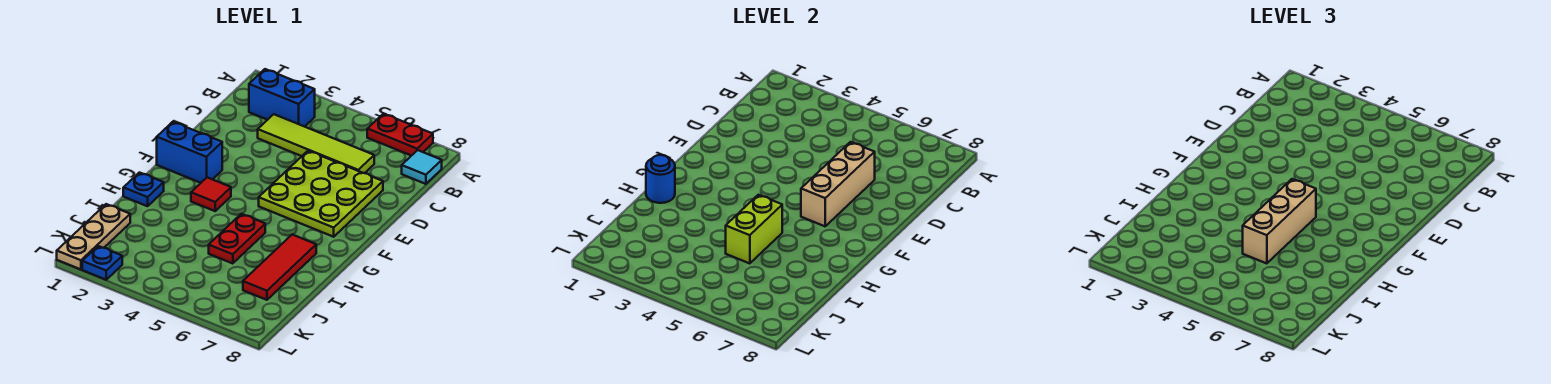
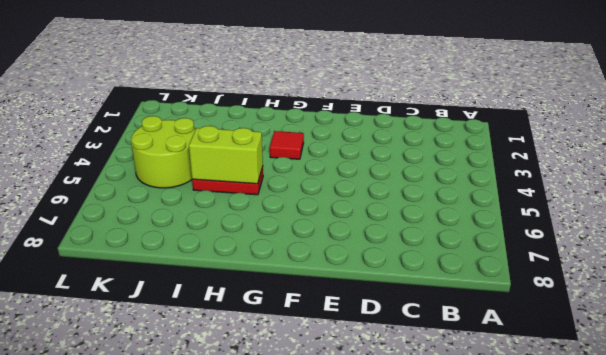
lime round brick J4:K5 level 1 -> none
none -> red plate A6:A7 level 1
none -> blue brick B2:B3 level 1
none -> cyan tile B8 level 1

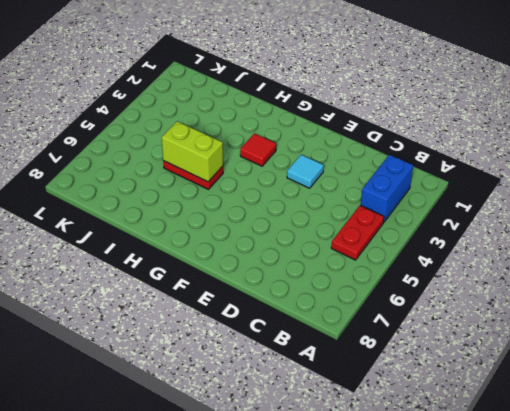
red plate B4:B5 level 1 -> red plate A6:A7 level 1
cyan tile E3 level 1 -> cyan tile B8 level 1
none -> lime tile C3:C6 level 1
none -> lime plate D5:F7 level 1
none -> blue brick F1:F2 level 1

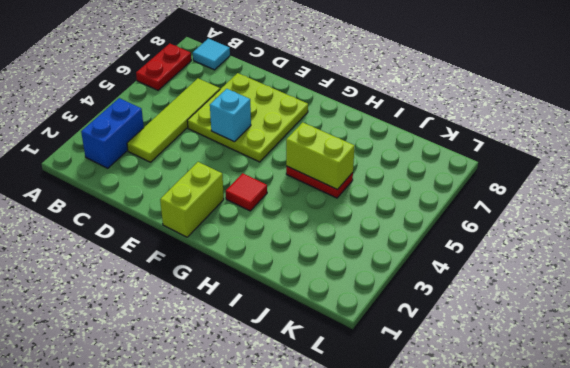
cyan brick E5 level 2 -> none
lime brick F1:F2 level 1 -> blue brick F1:F2 level 1
none -> blue plate H1 level 1
none -> red tile H7:J7 level 1
none -> tan plate J1:L1 level 1

